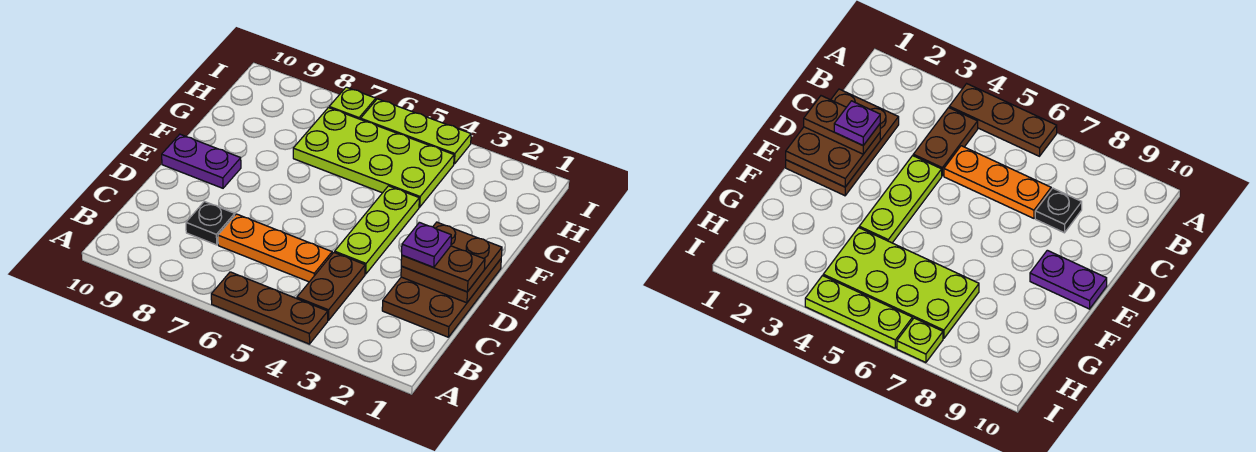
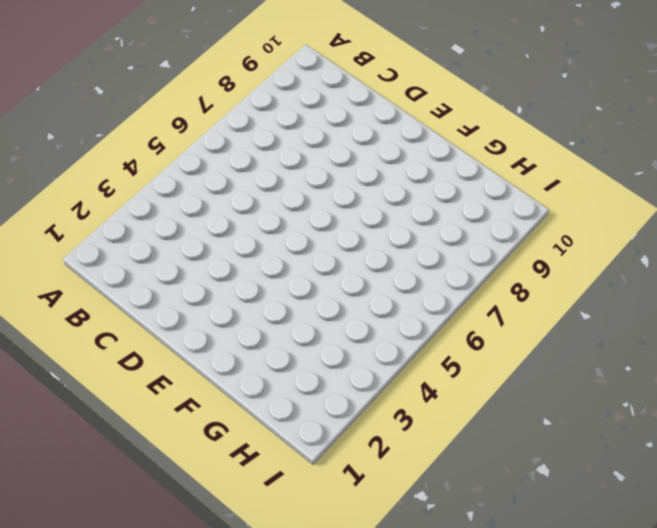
none -> brown plate A4:A6 level 1
none -> brown plate B4:C4 level 1
none -> brown plate C1:E2 level 1

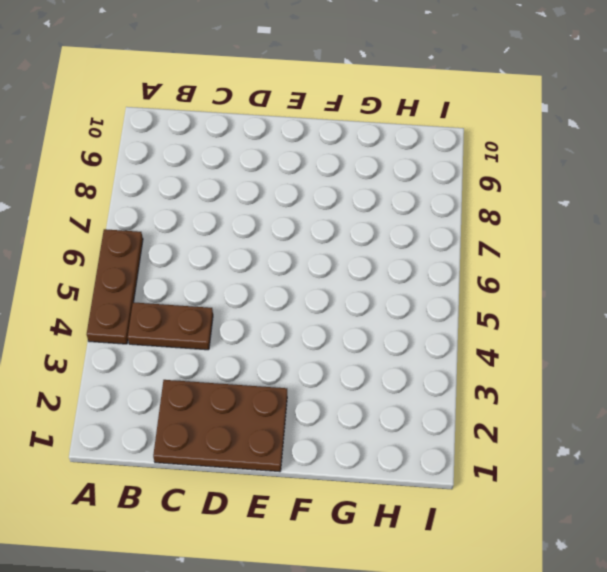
none -> orange plate C5:C7 level 1
none -> black plate C8 level 1
none -> lime plate D4:F4 level 1

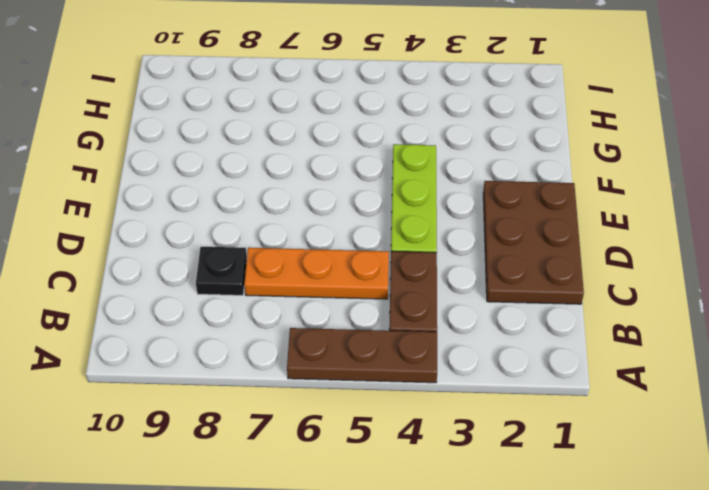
none -> purple plate E9:E10 level 1
none -> lime plate G4:H7 level 1
none -> lime plate I4:I6 level 1

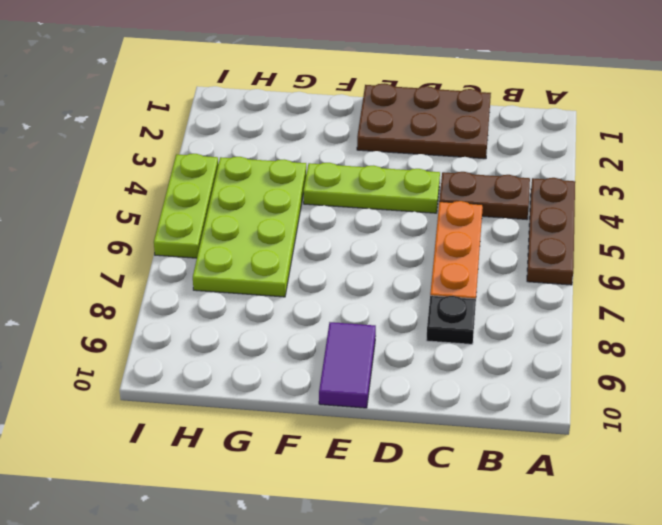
purple tile E9:E10 level 1 -> purple plate E9:E10 level 1
none -> lime plate I7 level 1
none -> brown plate D1:E2 level 2
none -> brown plate D1:D2 level 3

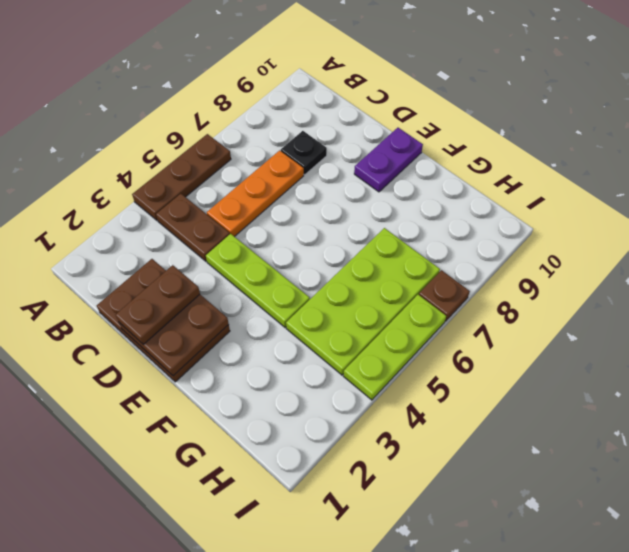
brown plate I7 level 1 -> lime plate I7 level 1
none -> purple plate D2 level 4

